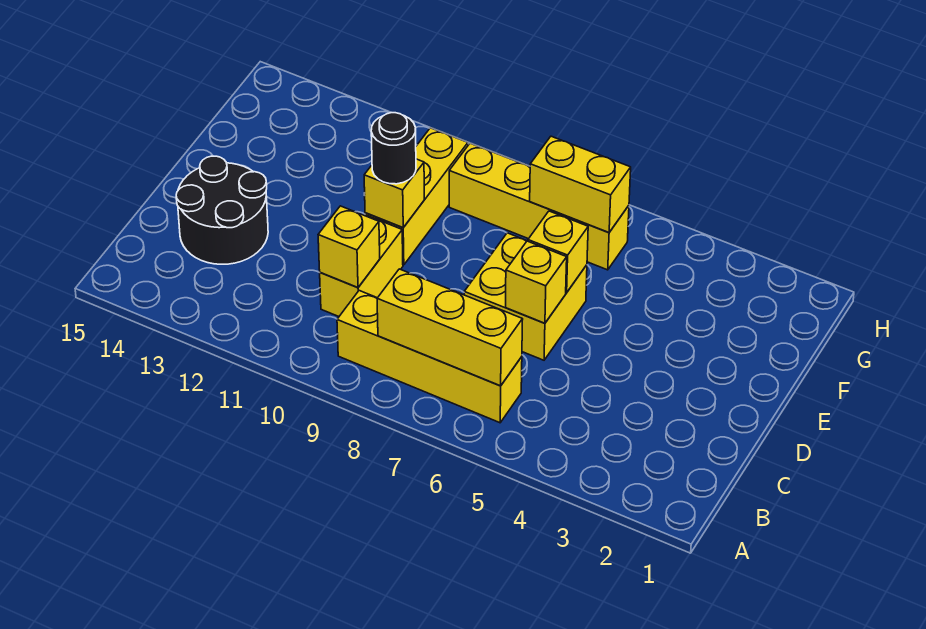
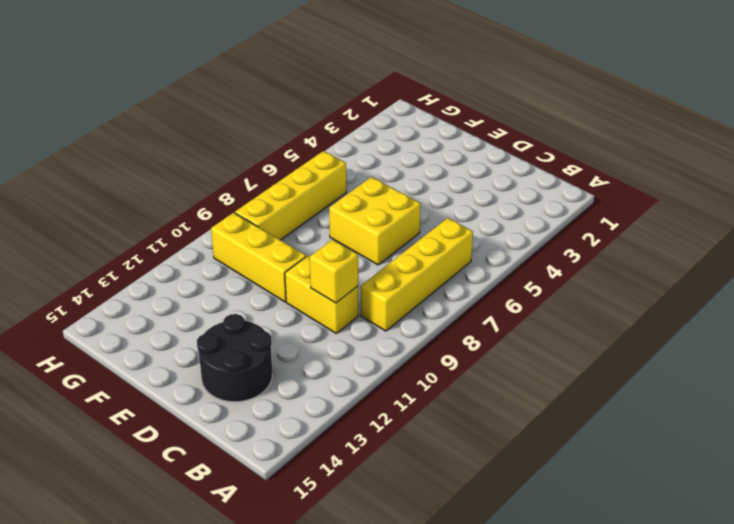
none -> yellow brick B6:B8 level 2
none -> yellow brick D6 level 2
none -> yellow brick E6 level 2

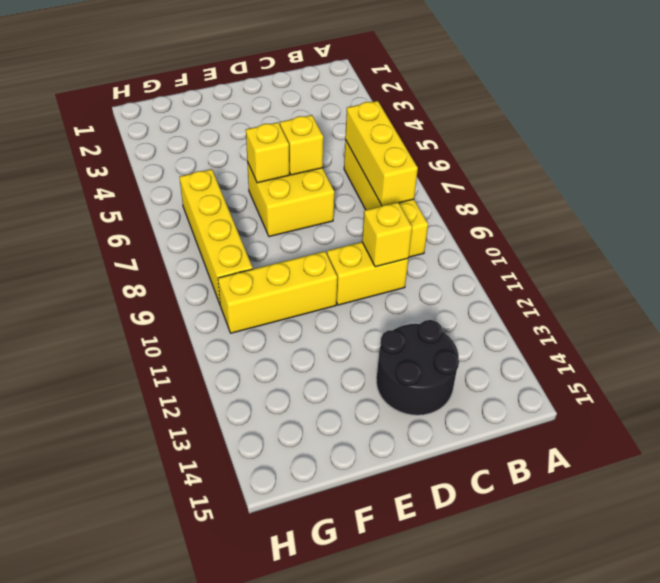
none -> yellow brick E10 level 2
none -> yellow brick G6:G7 level 2
none -> black round brick E10 level 3

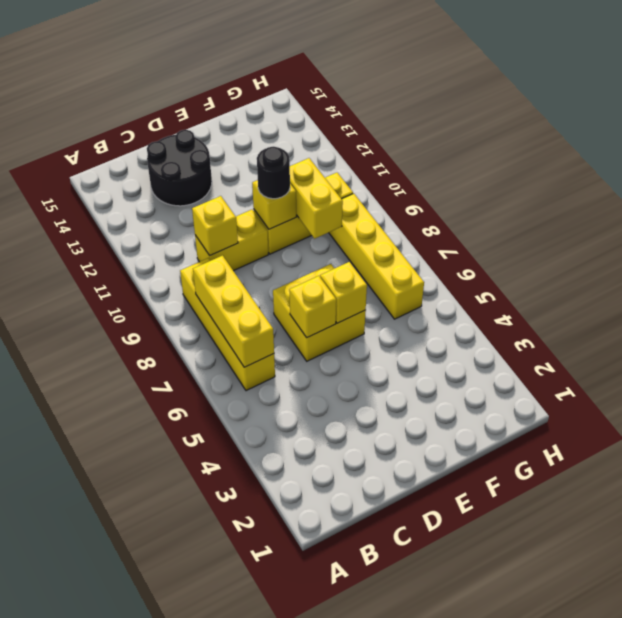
yellow brick F9:F10 level 2 -> yellow brick G6:G7 level 2

